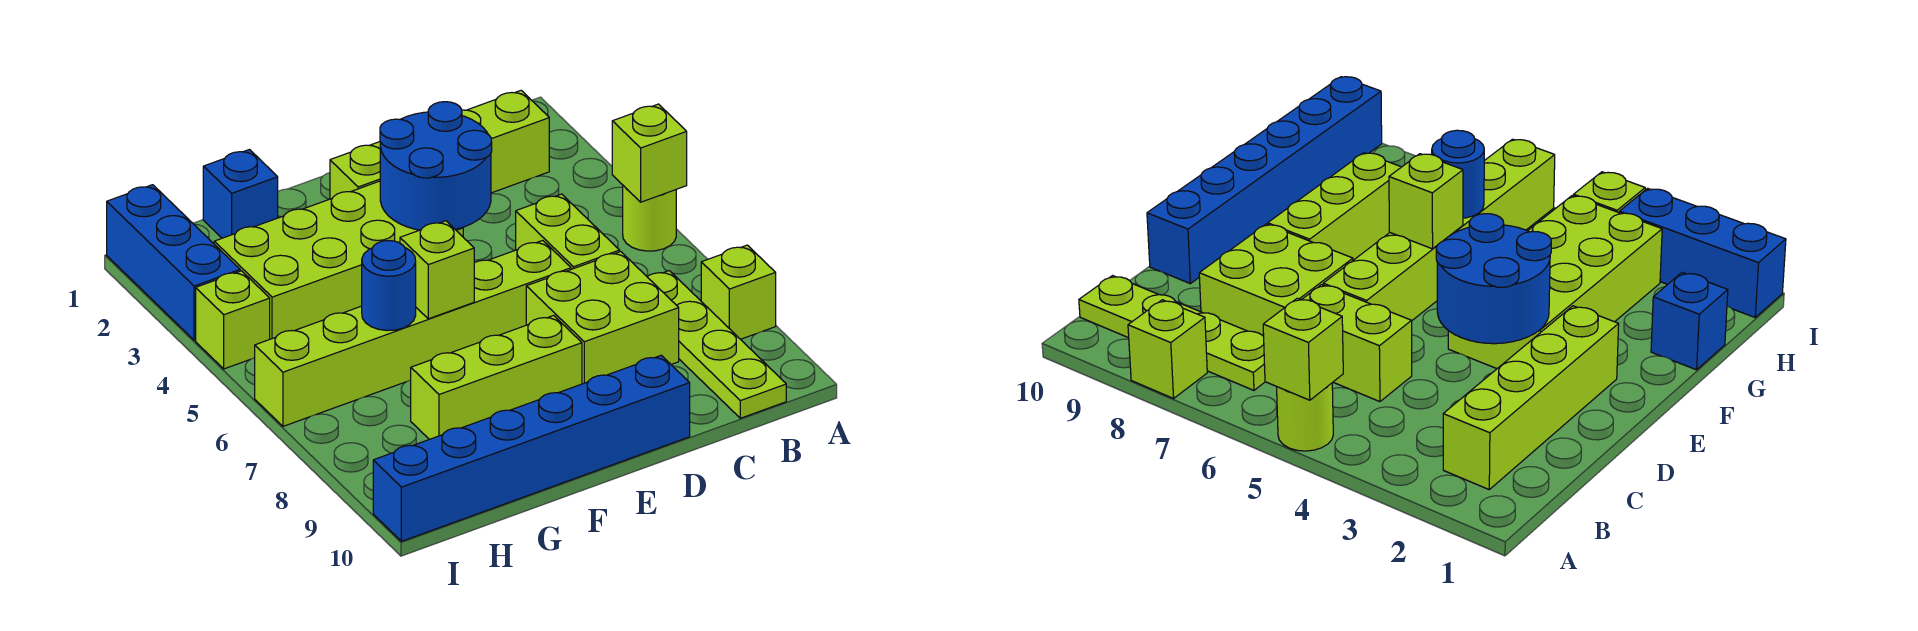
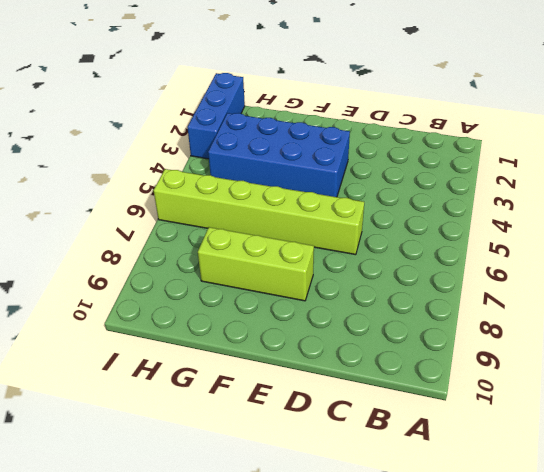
blue brick E3:H4 level 1 -> lime brick E3:H4 level 1
none -> lime round brick A5 level 1
none -> lime brick A8 level 1
none -> lime brick B2:E2 level 1

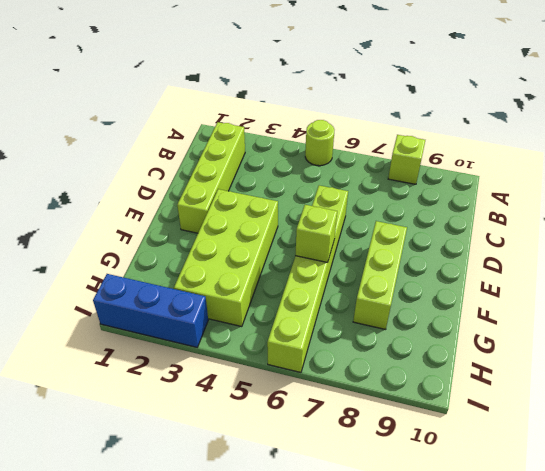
none -> lime plate B7:B10 level 1
none -> lime brick C5:C6 level 1
none -> lime brick C7:D8 level 1

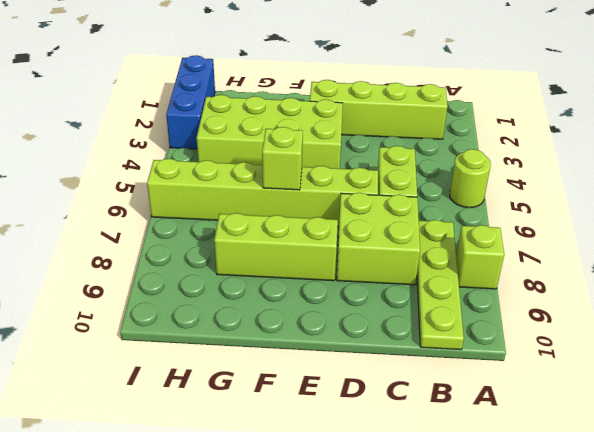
none -> blue brick D10:I10 level 1
none -> blue brick G1 level 1
none -> lime brick I4 level 1

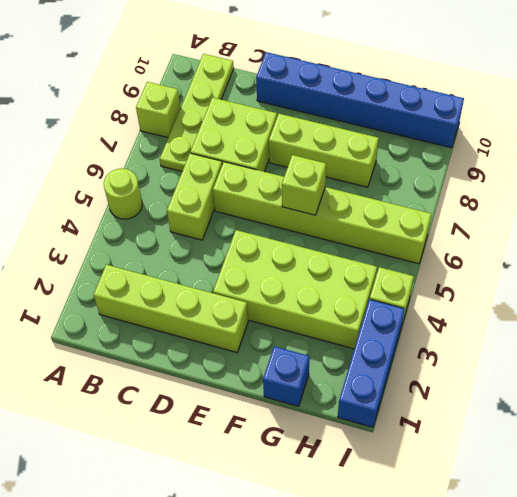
none -> lime brick A5 level 2
none -> blue round brick D3:E4 level 2
none -> blue round brick G6 level 2

